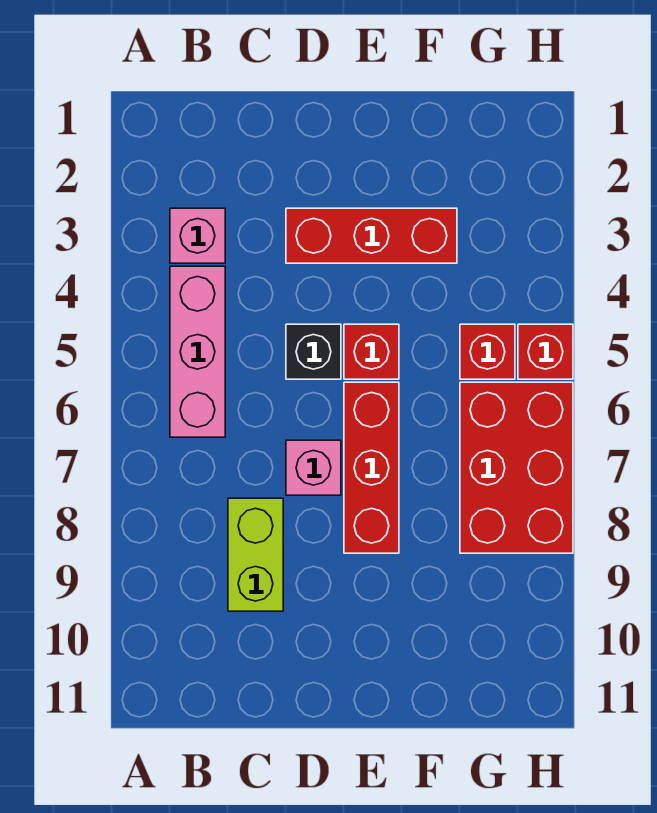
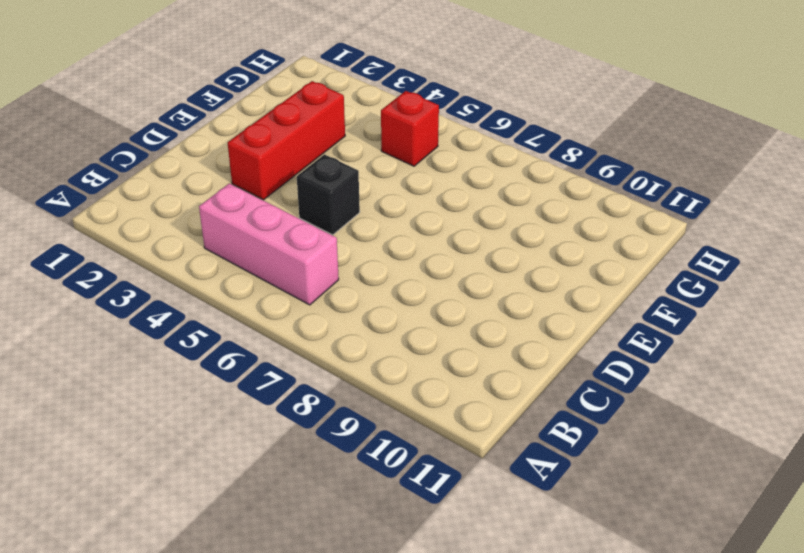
none -> pink brick B3 level 1
none -> lime brick C8:C9 level 1

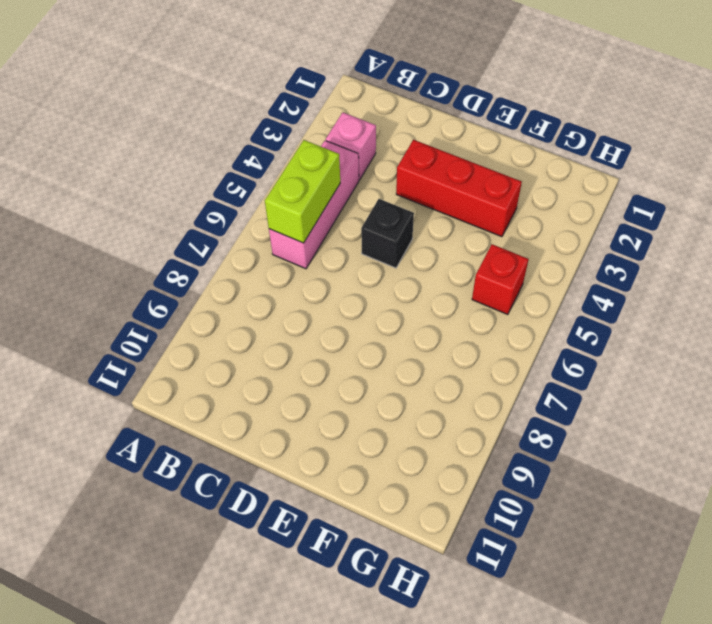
lime brick B5:B6 level 2 -> lime brick C8:C9 level 1
none -> pink brick D7 level 1
none -> red brick E5 level 1

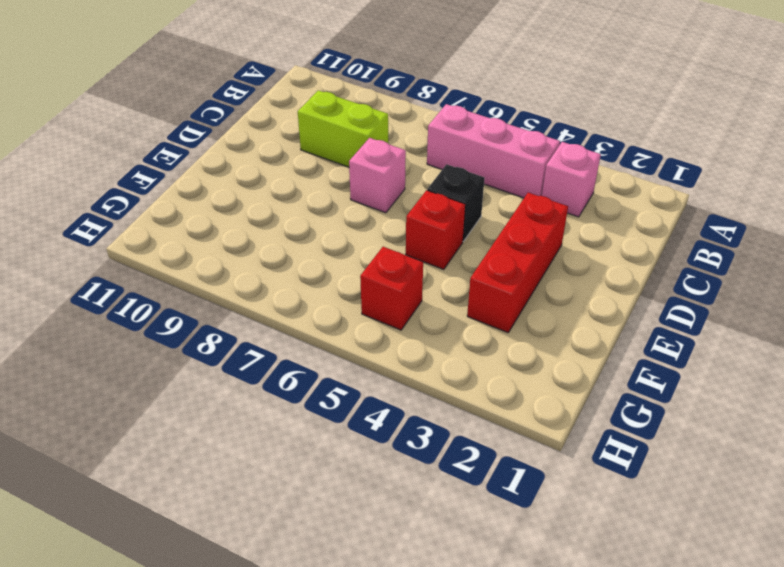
none -> red brick E6:E8 level 1
none -> red brick G6:H8 level 1

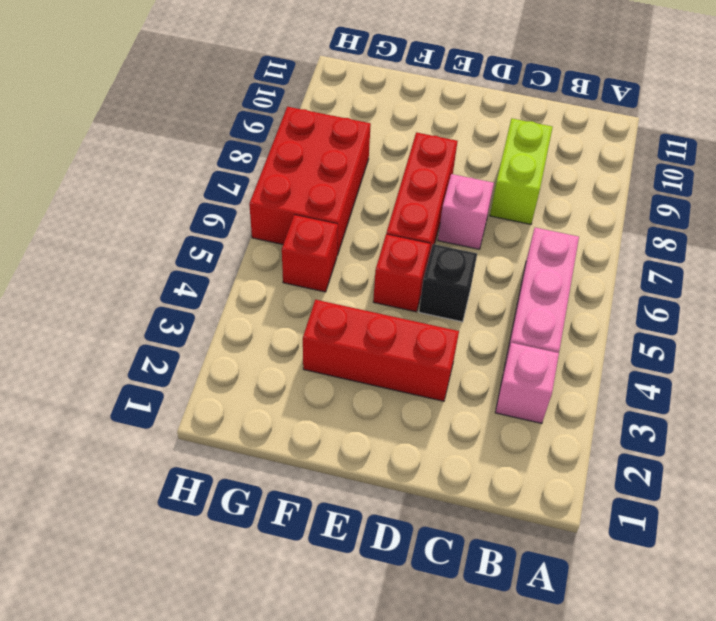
none -> red brick H5 level 1

